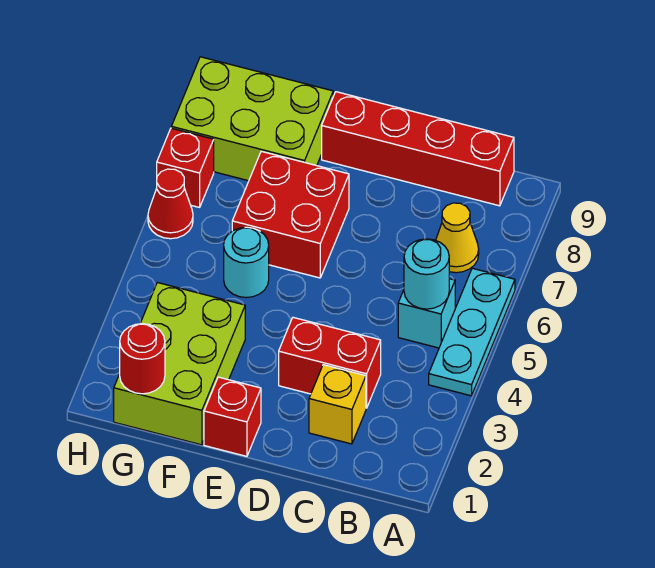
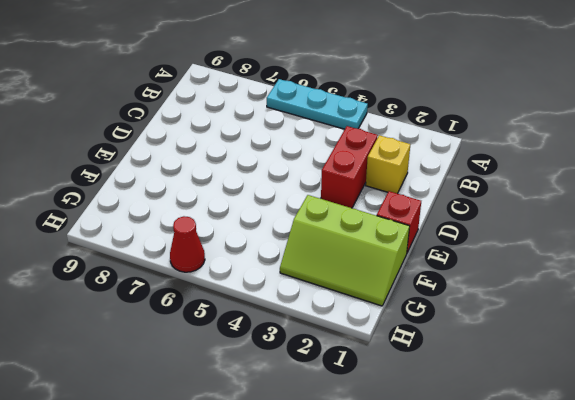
lime slope F1:G3 level 1 top F -> lime brick F1:G3 level 1
none -> cyan brick B5 level 1
none -> yellow cone B7 level 1
none -> red brick B9:E9 level 1

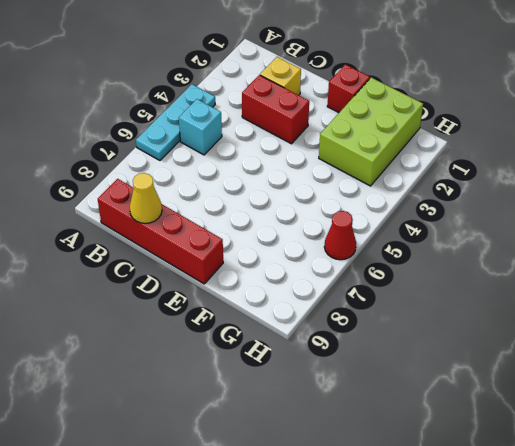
yellow cone C9 level 2 -> yellow cone B7 level 1
none -> red brick E6:F7 level 1
none -> cyan round brick F5 level 1
none -> lime brick F8:H9 level 1

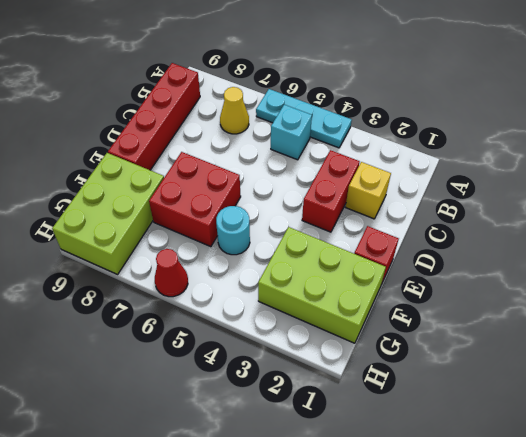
none -> red brick H7 level 1
none -> cyan round brick B5 level 2
none -> red round brick G1 level 2

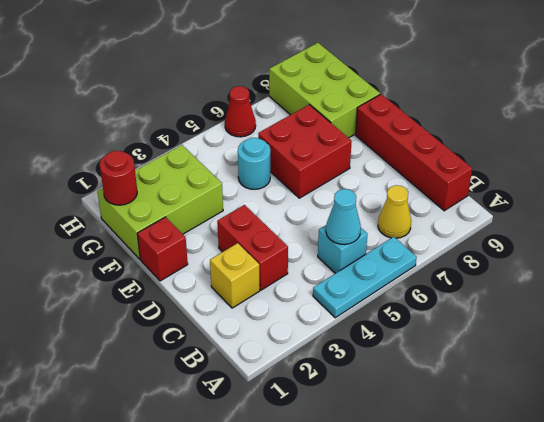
cyan cone B5 level 2 -> cyan round brick B5 level 2
none -> red brick H7 level 1

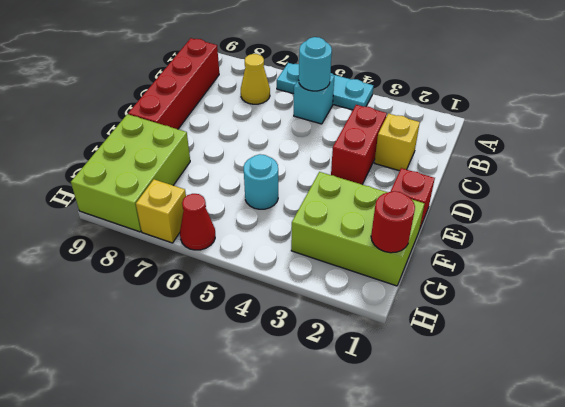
yellow brick H7 level 1 -> red brick H7 level 1
none -> red brick E6:F7 level 1

